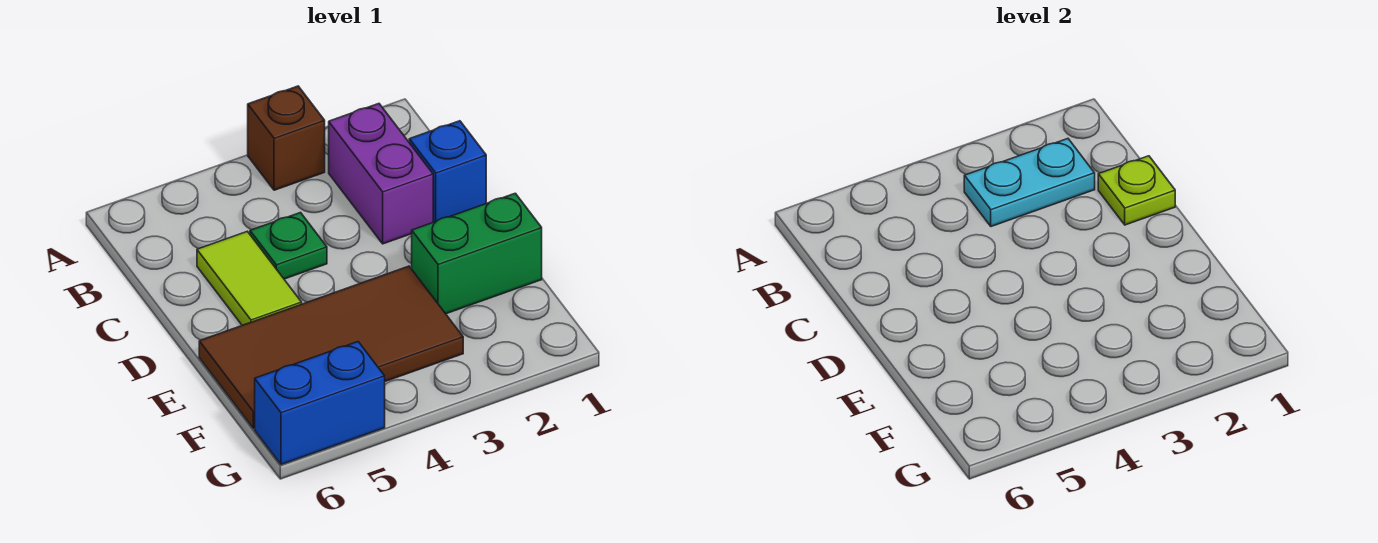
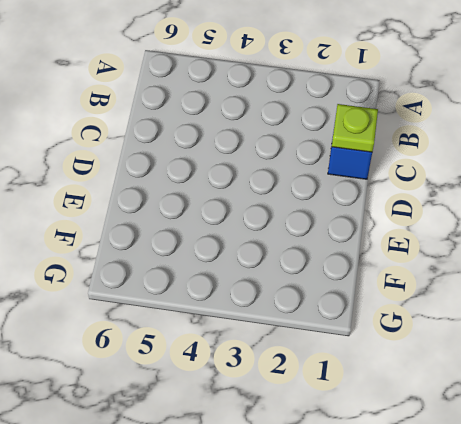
none -> brown brick A3 level 1
none -> purple brick B2:C2 level 1

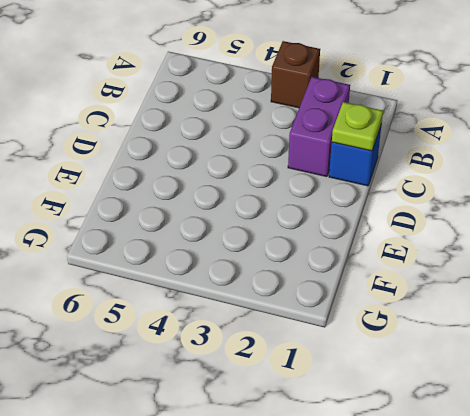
none -> green plate C4 level 1
none -> lime tile C5:D5 level 1

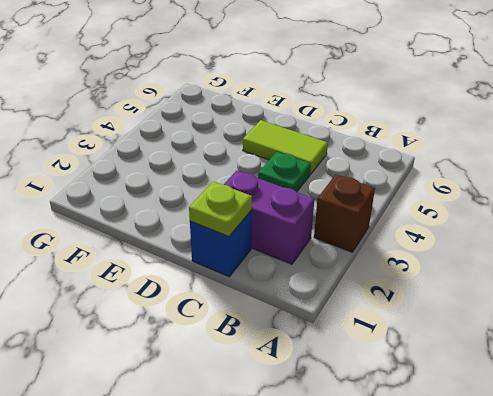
none -> green brick E1:E2 level 1
none -> brown tile E3:F6 level 1

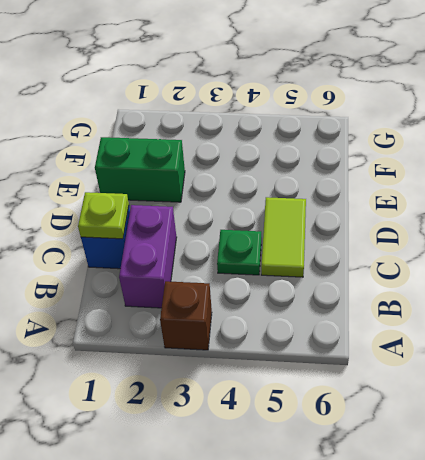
none -> brown tile E3:F6 level 1
none -> blue brick G5:G6 level 1

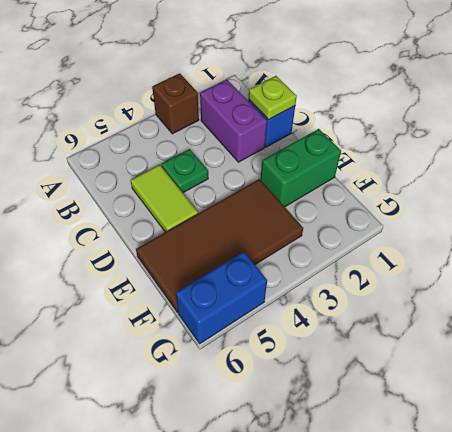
none -> cyan plate B2:B3 level 2

